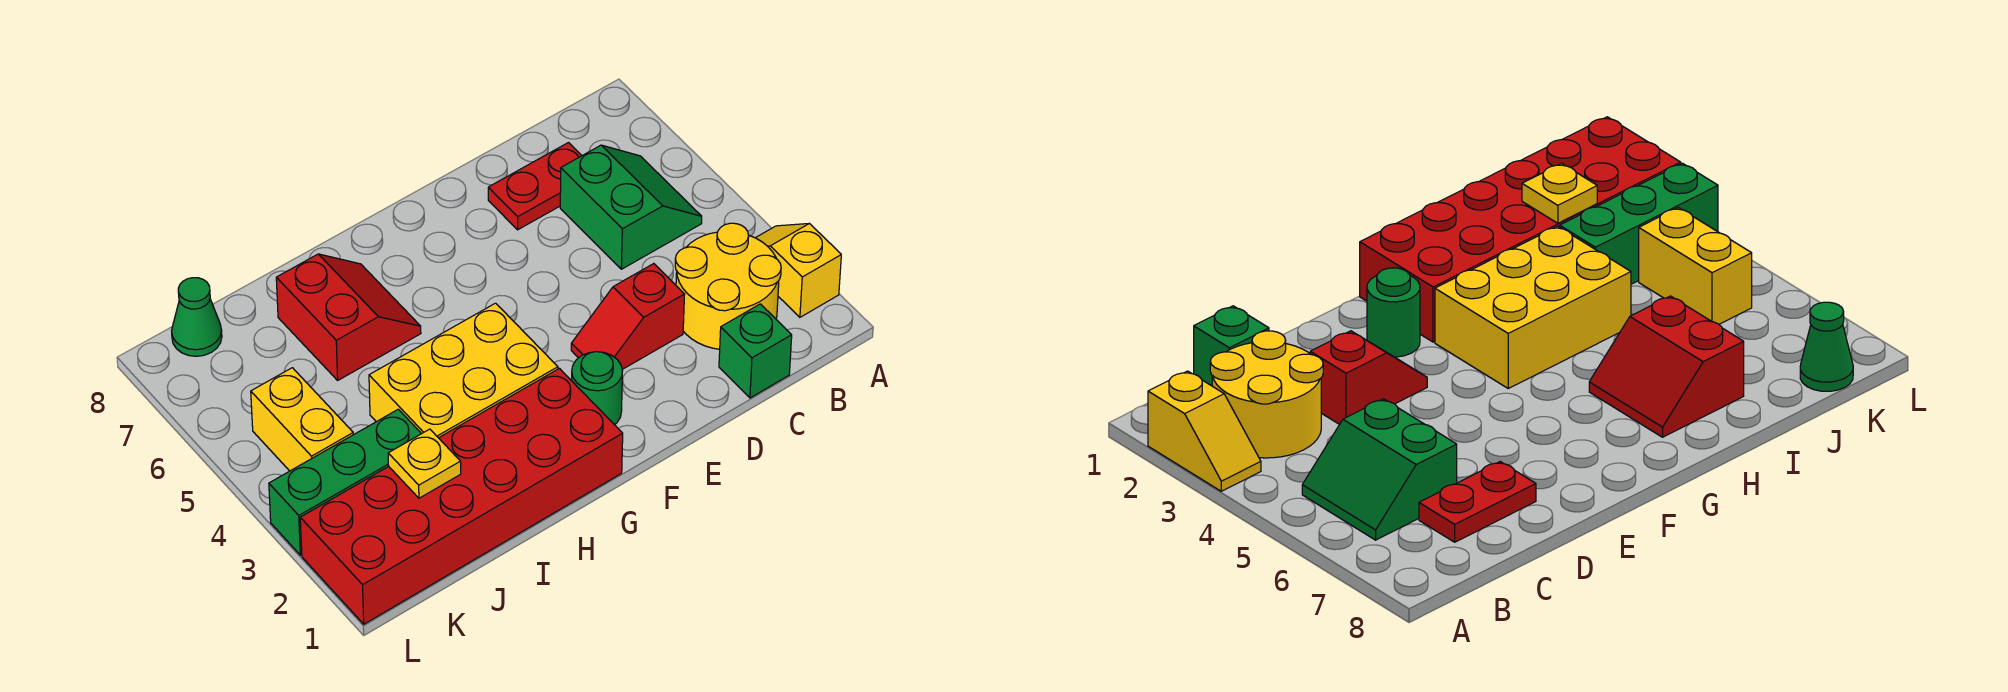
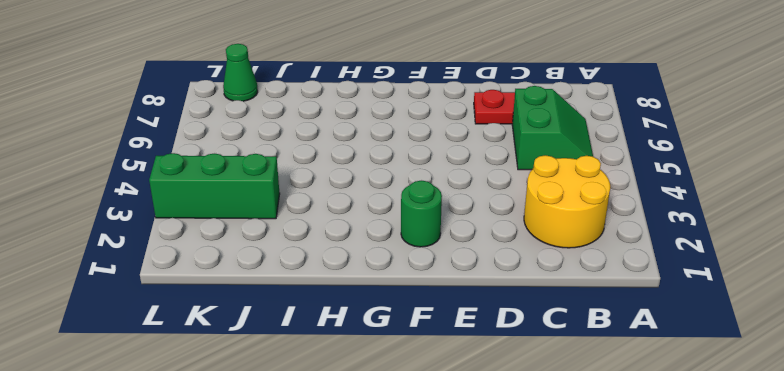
none -> yellow slope A2:A3 level 1 top 2
none -> green brick C1 level 1
none -> red slope D3:E3 level 1 top D

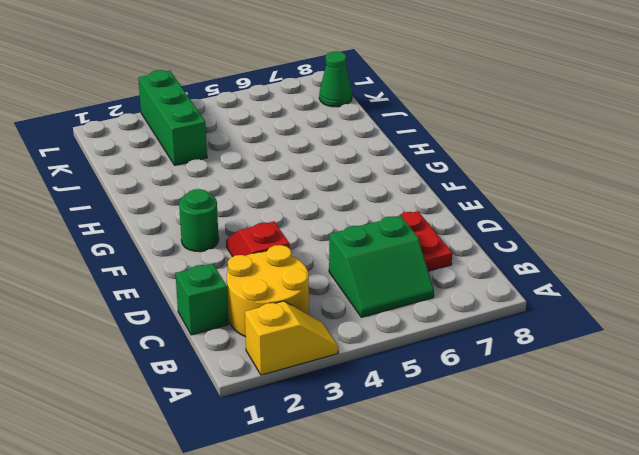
none -> red brick G1:L2 level 1
none -> yellow brick G3:I4 level 1
none -> red slope H6:I7 level 1 top I

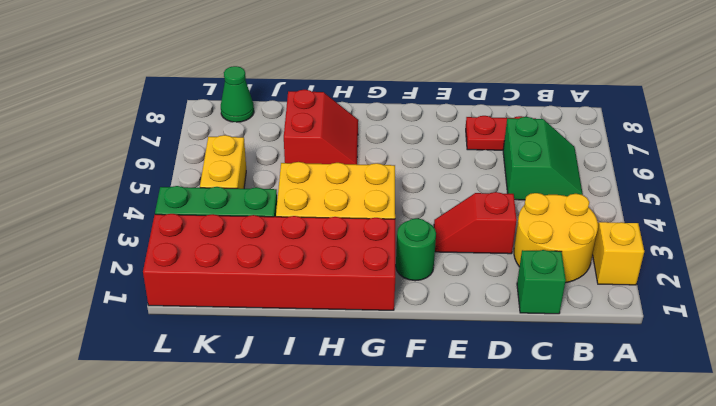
none -> yellow plate J2 level 2

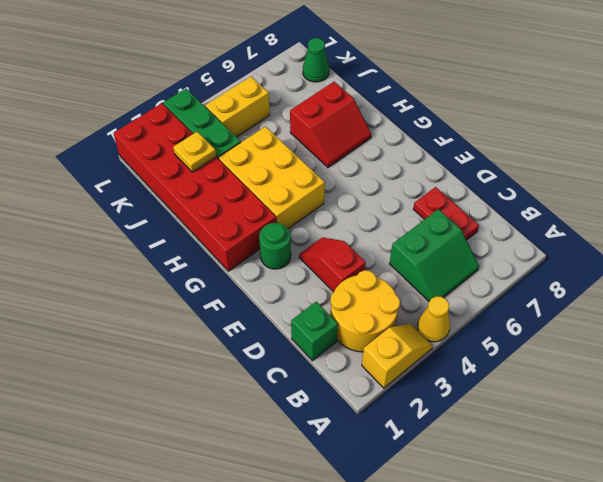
yellow cone A4 level 1 -> none

